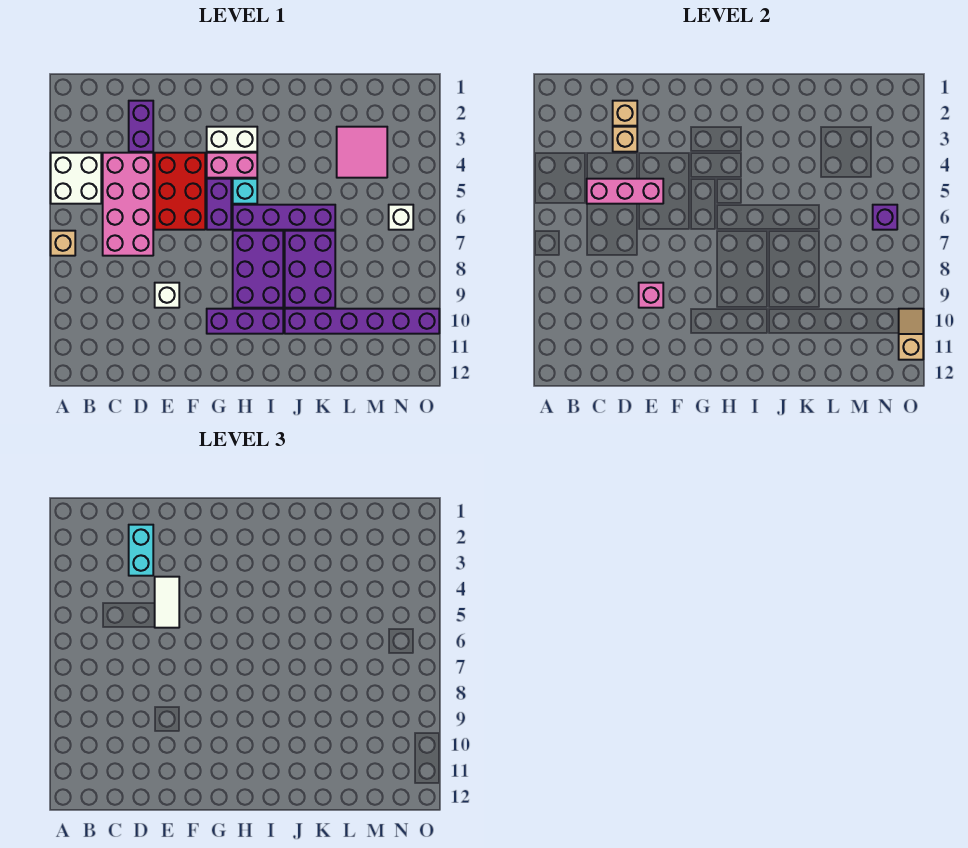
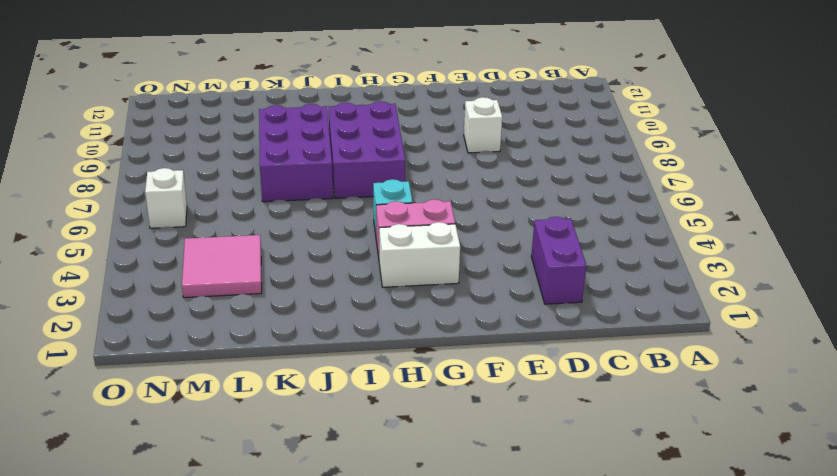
none -> white brick A4:B5 level 1
none -> tan brick A7 level 1
none -> pink brick C4:D7 level 1

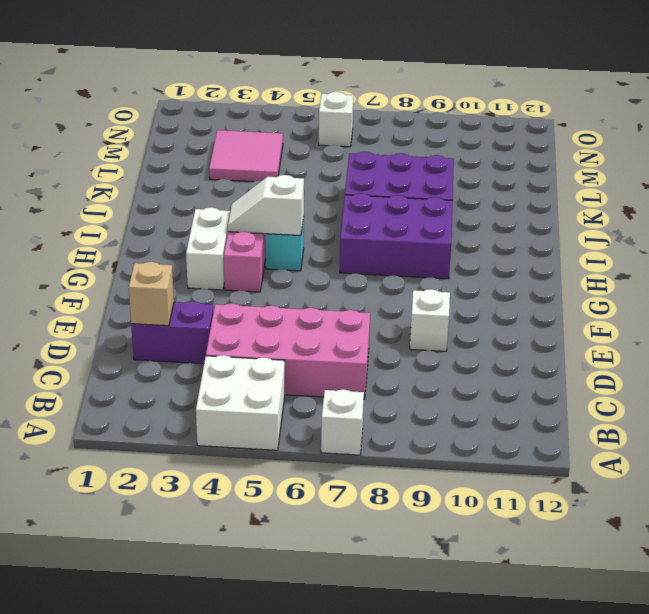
white brick A7 level 1 -> tan brick A7 level 1
white slope H4:H5 level 2 top 5 -> none
none -> red brick E4:F6 level 1
none -> purple brick G5:G6 level 1
none -> purple brick G10:I10 level 1

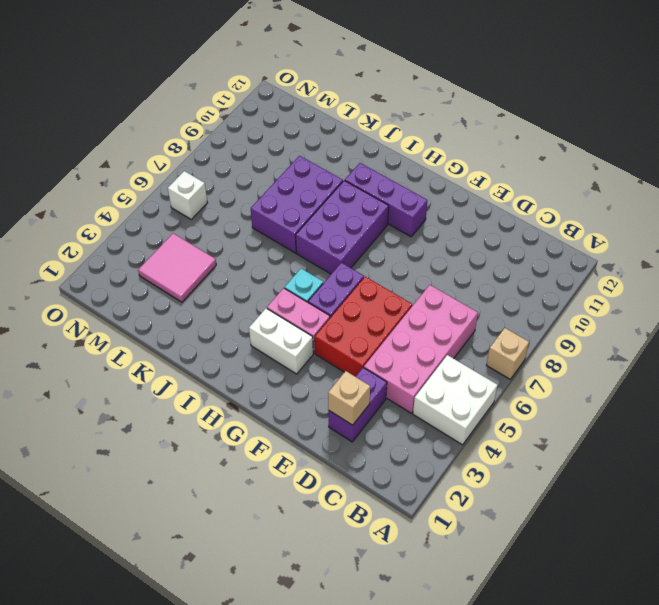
none -> white brick E9 level 1
none -> purple brick H6:K6 level 1
none -> purple brick J10:O10 level 1

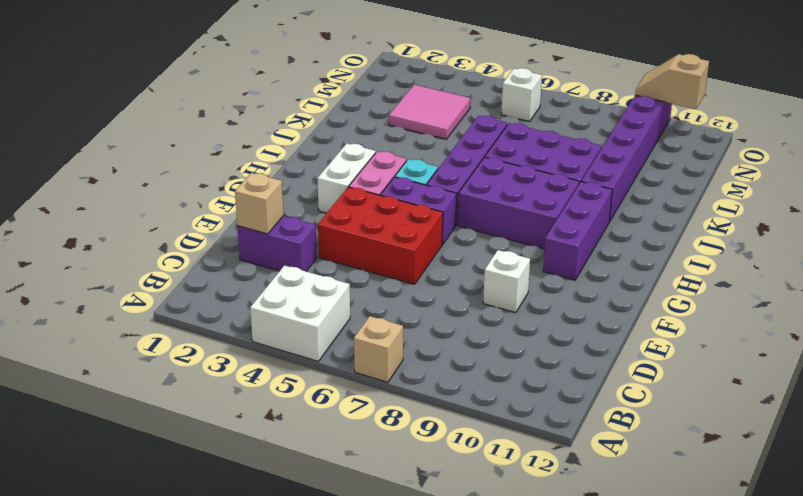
none -> pink brick C4:D7 level 1
none -> pink brick C5:E5 level 2
none -> tan brick D3 level 2

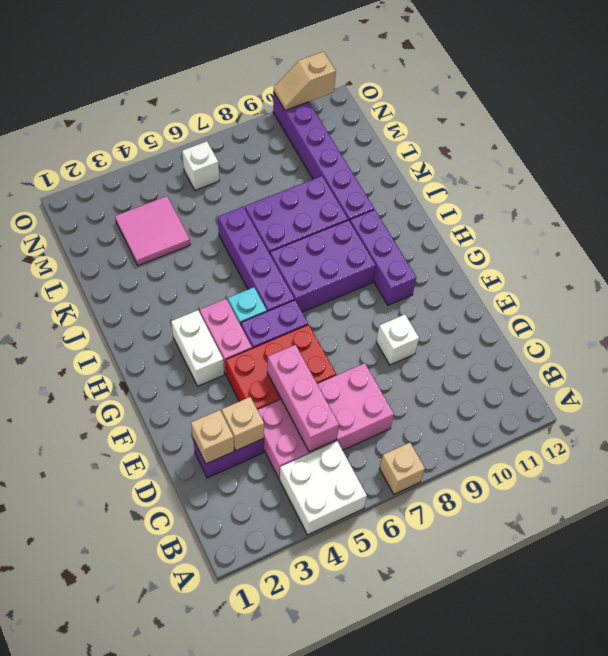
none -> pink brick E9 level 2
none -> purple brick N6 level 2
none -> cyan brick D2:D3 level 3

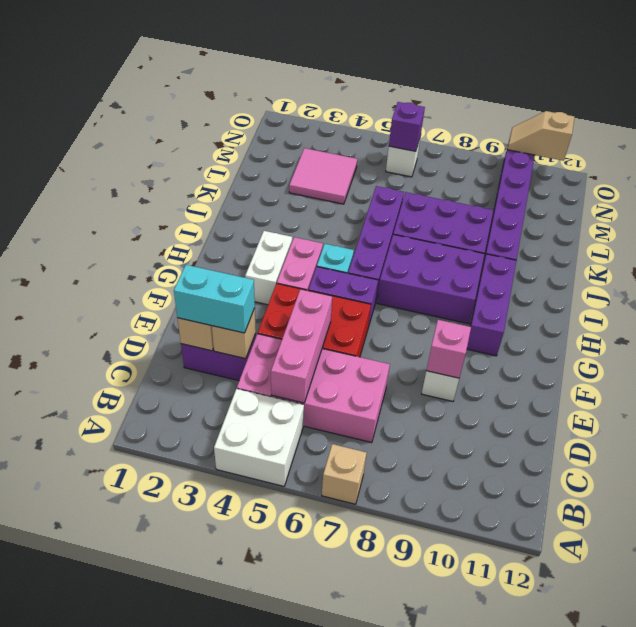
none -> white tile E4:E5 level 3

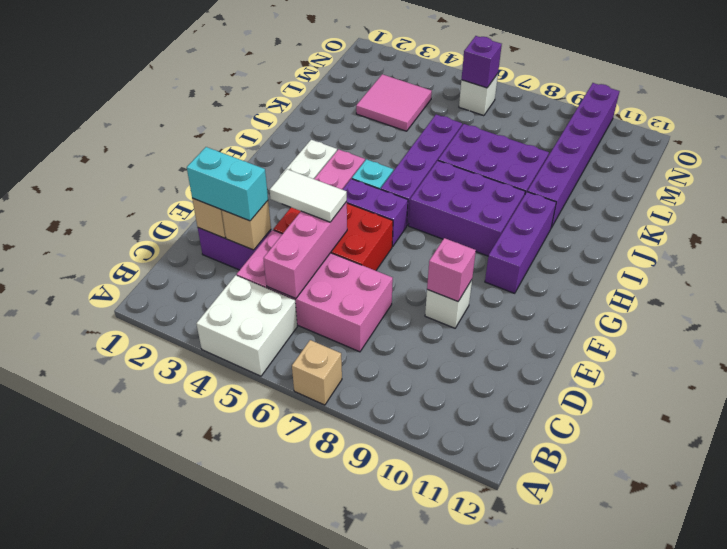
none -> tan slope O10:O11 level 2 top 11

